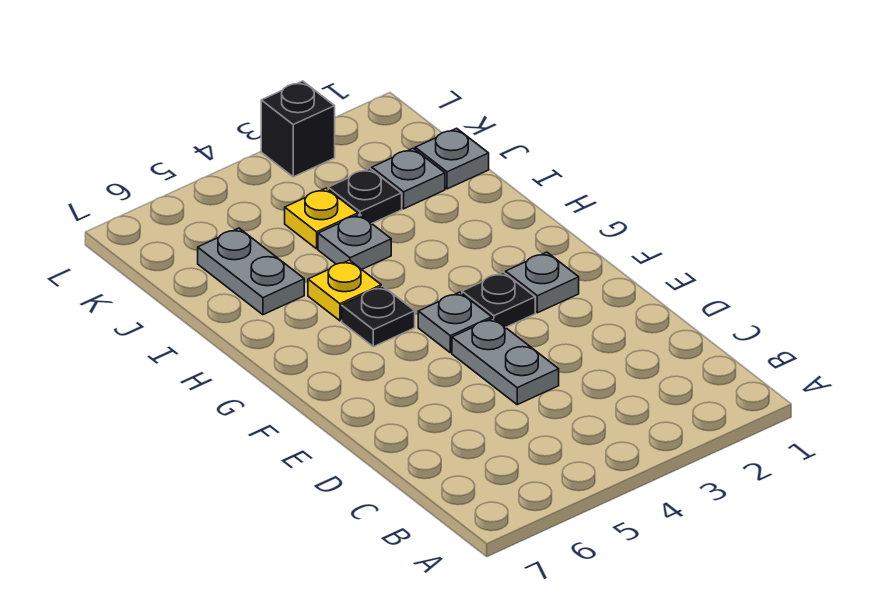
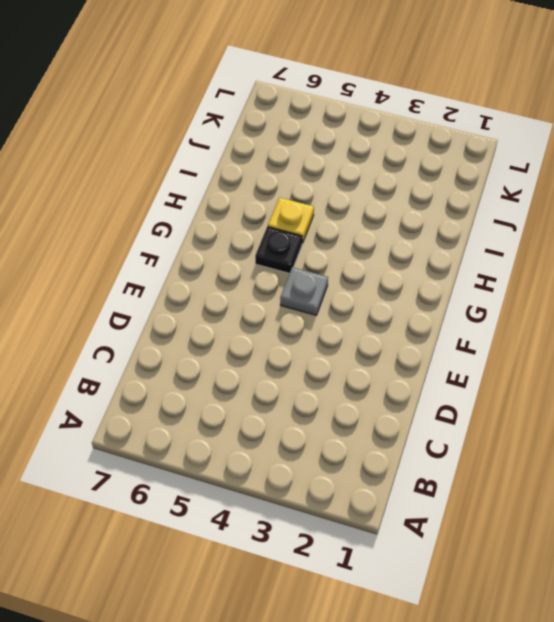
none -> grey plate D4:E4 level 1
none -> grey plate F2 level 1
none -> black plate F3 level 1

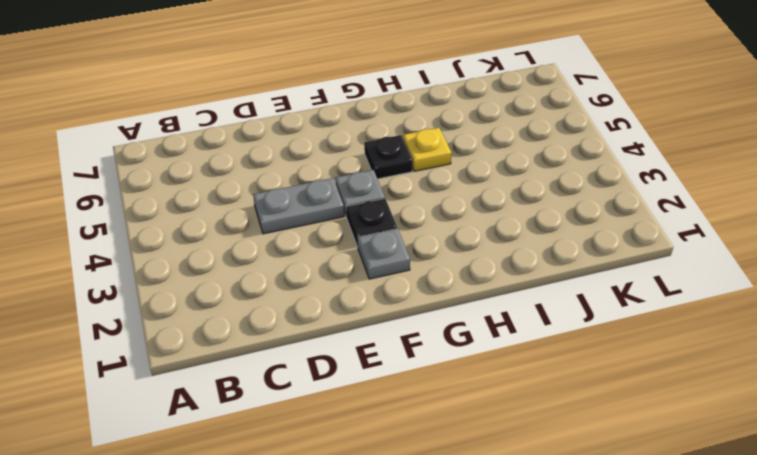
none -> grey plate I4 level 1
none -> grey plate I6:J6 level 1
none -> grey plate J1 level 1

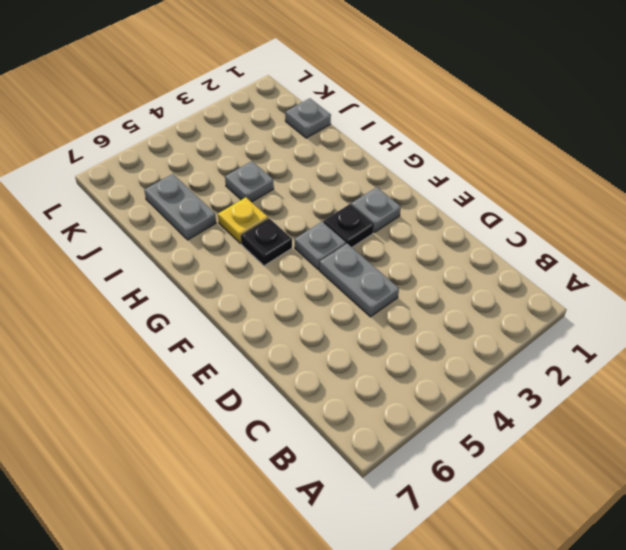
none -> grey plate J2 level 1
none -> black plate J3 level 1
none -> yellow plate J4 level 1

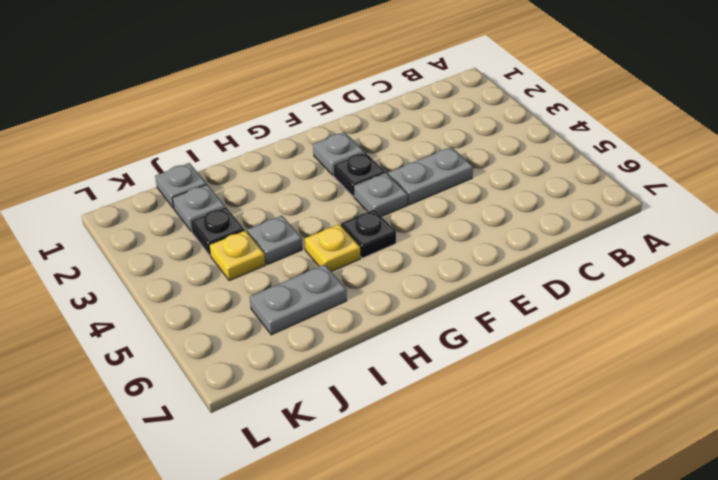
none -> black brick L3 level 1

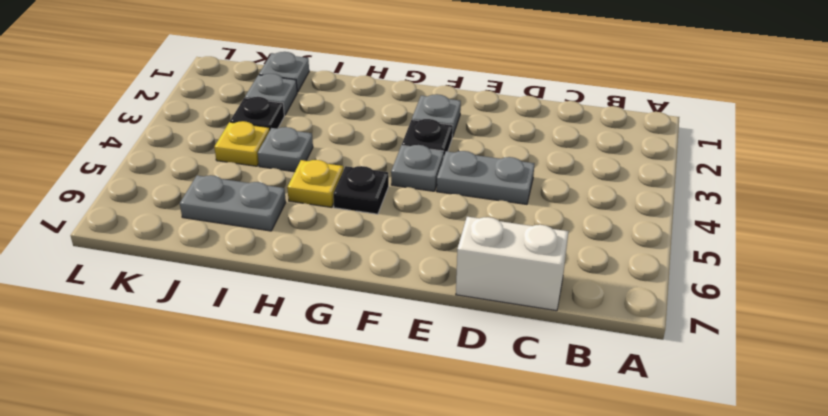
white brick C7:D7 level 1 -> none
none -> black brick L3 level 1

